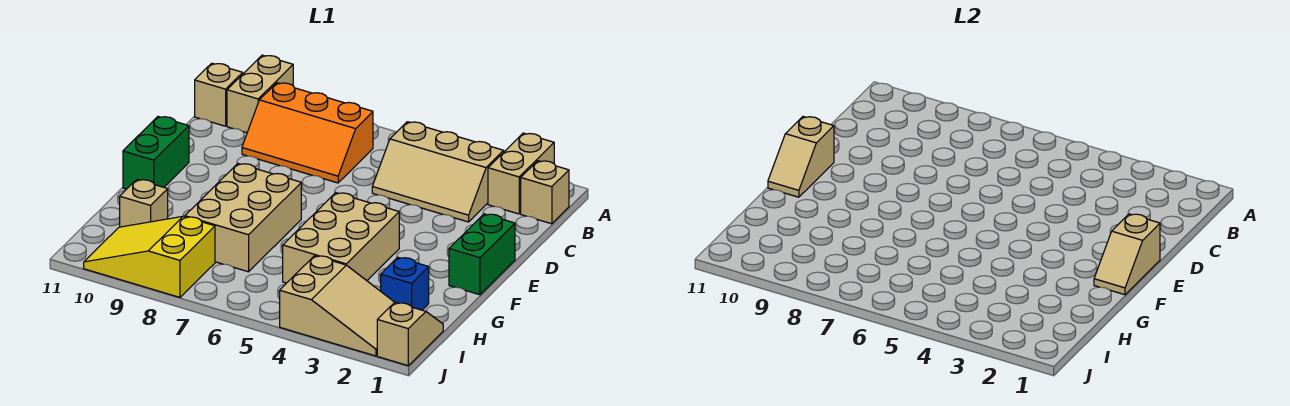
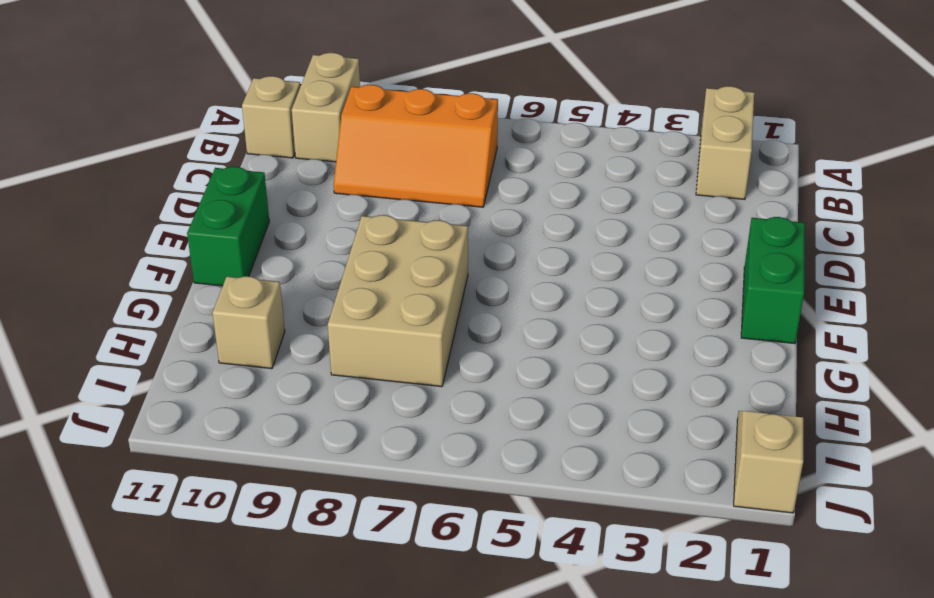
none -> tan brick B1 level 1
none -> tan slope B3:C5 level 1 top B
none -> tan brick F4:H5 level 1

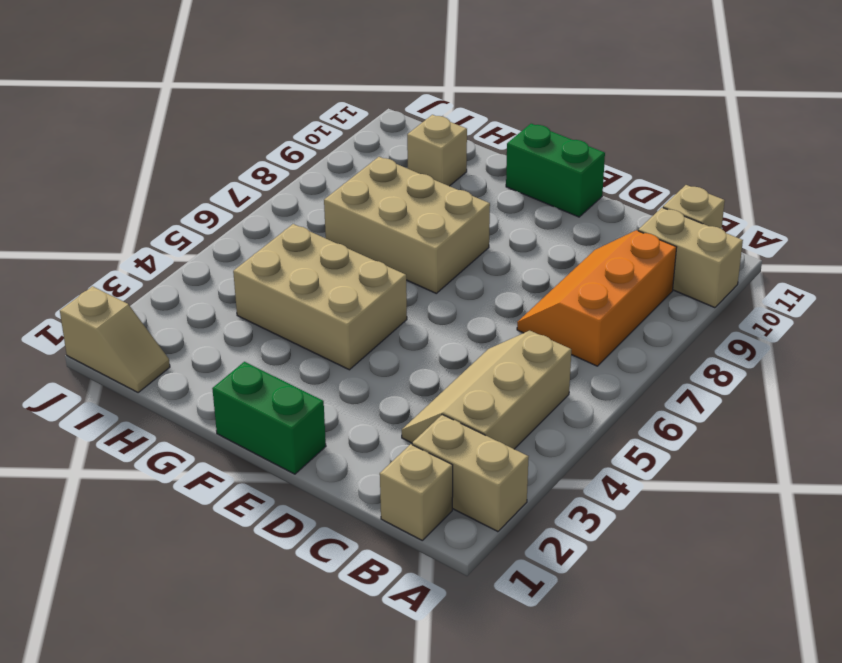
none -> blue brick H2 level 1
none -> tan slope I2:J4 level 1 top 4
none -> yellow slope I8:J10 level 1 top 8

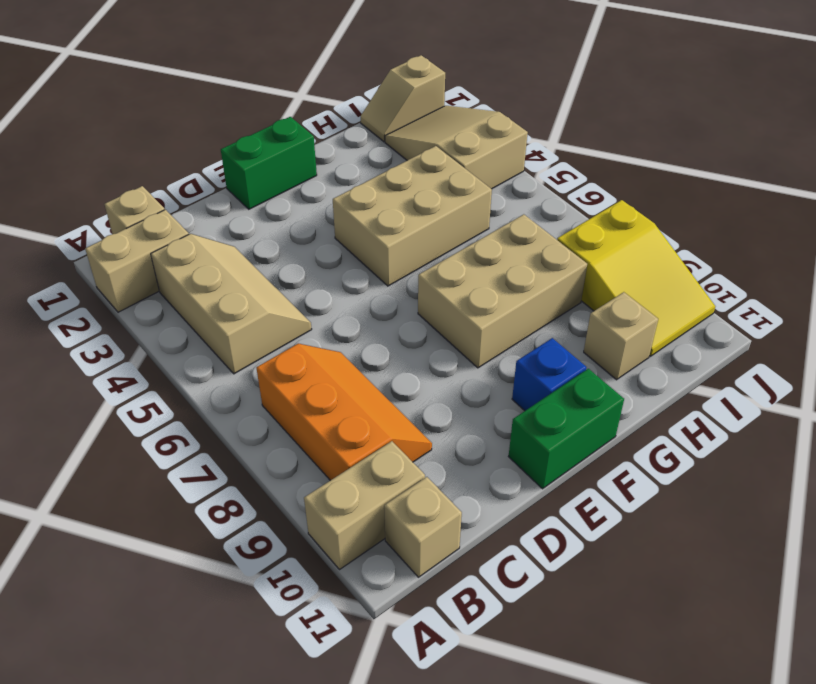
blue brick F10 level 1 -> blue brick H2 level 1
none -> tan slope E1:F1 level 2 top E
none -> tan slope E11:F11 level 2 top E

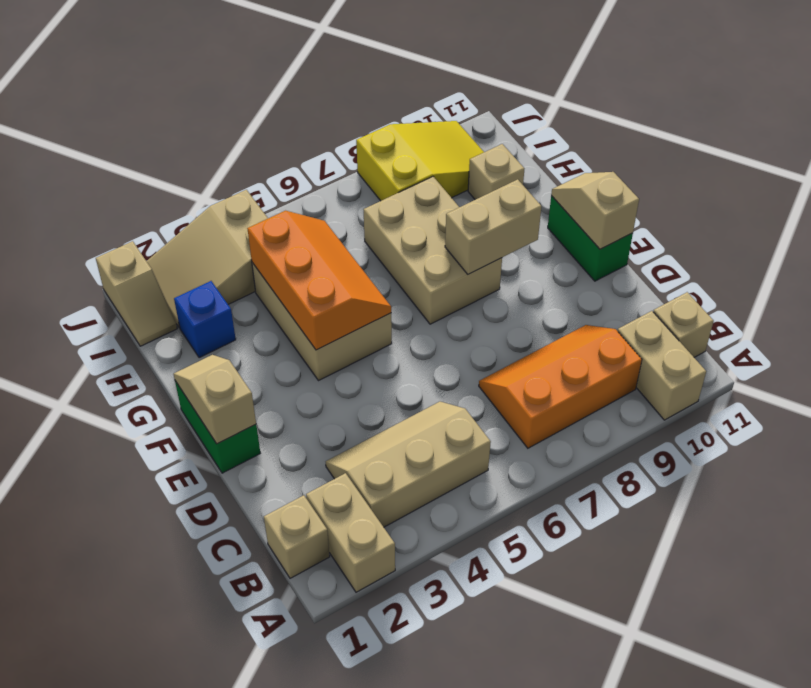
orange slope F4:H5 level 2 top 4 -> none
tan brick F8:F9 level 2 -> none

